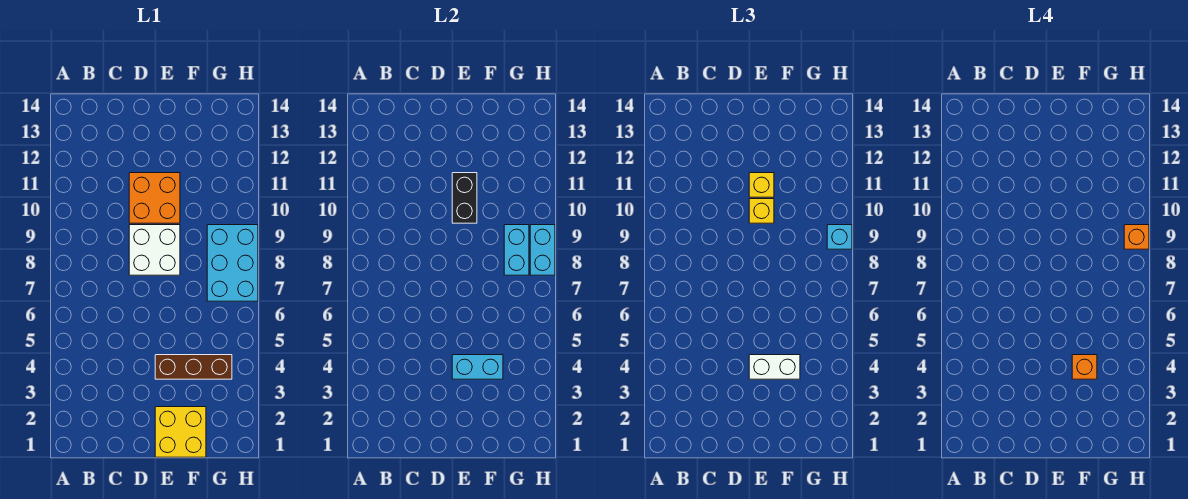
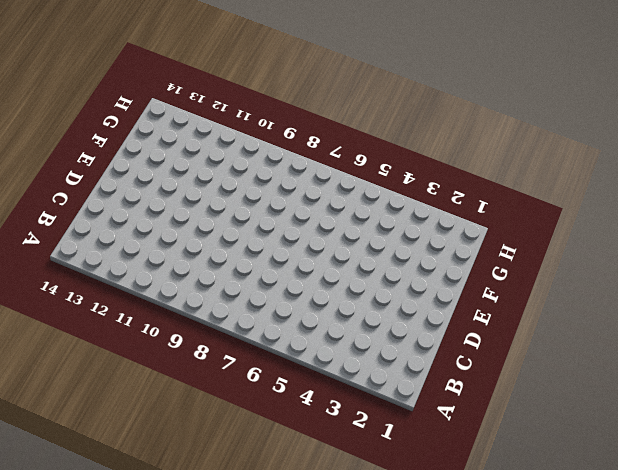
none -> white brick D8:E9 level 1
none -> orange brick D10:E11 level 1
none -> yellow brick E1:F2 level 1

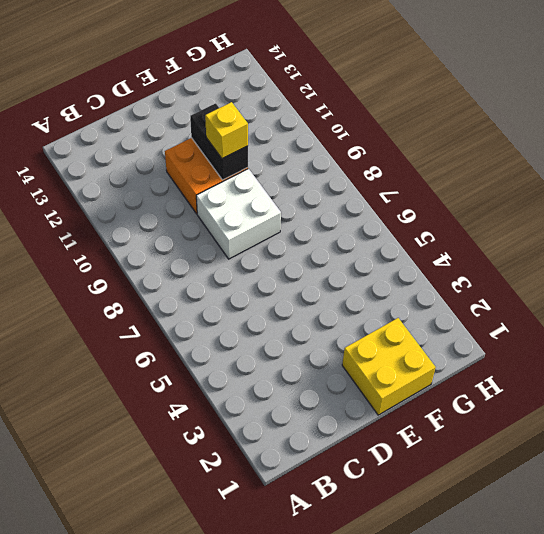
none -> brown brick E4:G4 level 1
none -> cyan brick G7:H9 level 1
none -> cyan brick E4:F4 level 2

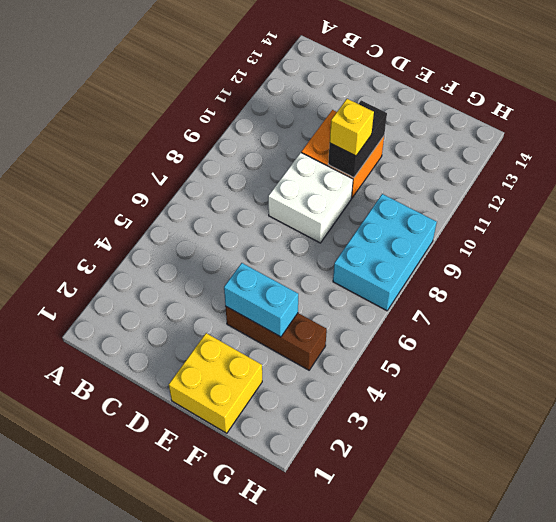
none -> cyan brick G8:G9 level 2
none -> cyan brick H8:H9 level 2
none -> white brick E4:F4 level 3

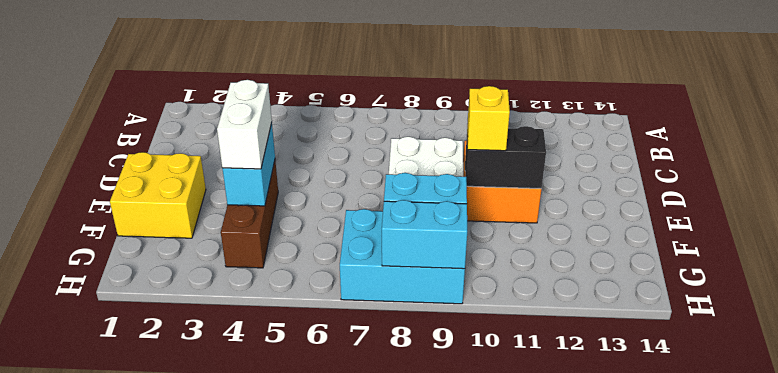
none -> yellow brick E11 level 3
none -> cyan brick H9 level 3
none -> orange brick F4 level 4

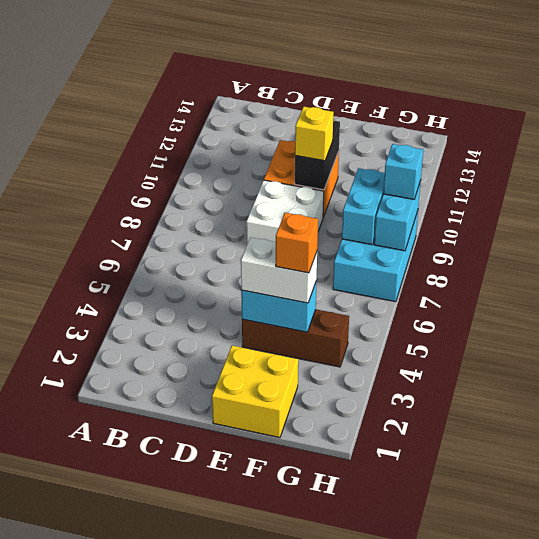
none -> yellow brick E11 level 3
none -> orange brick H9 level 4

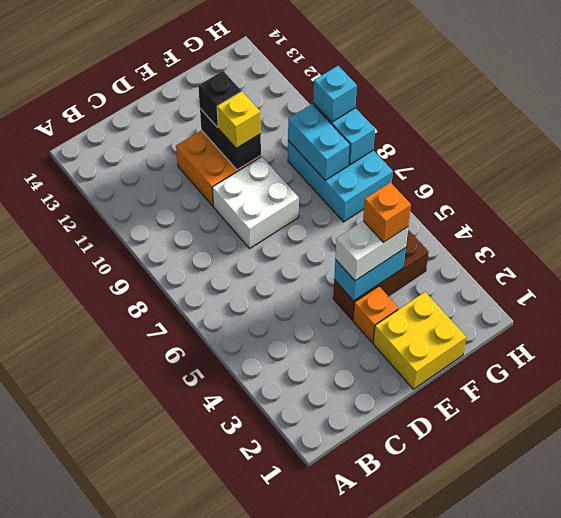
orange brick E3 level 1 -> orange brick H9 level 4
black brick E11 level 3 -> yellow brick E11 level 3

